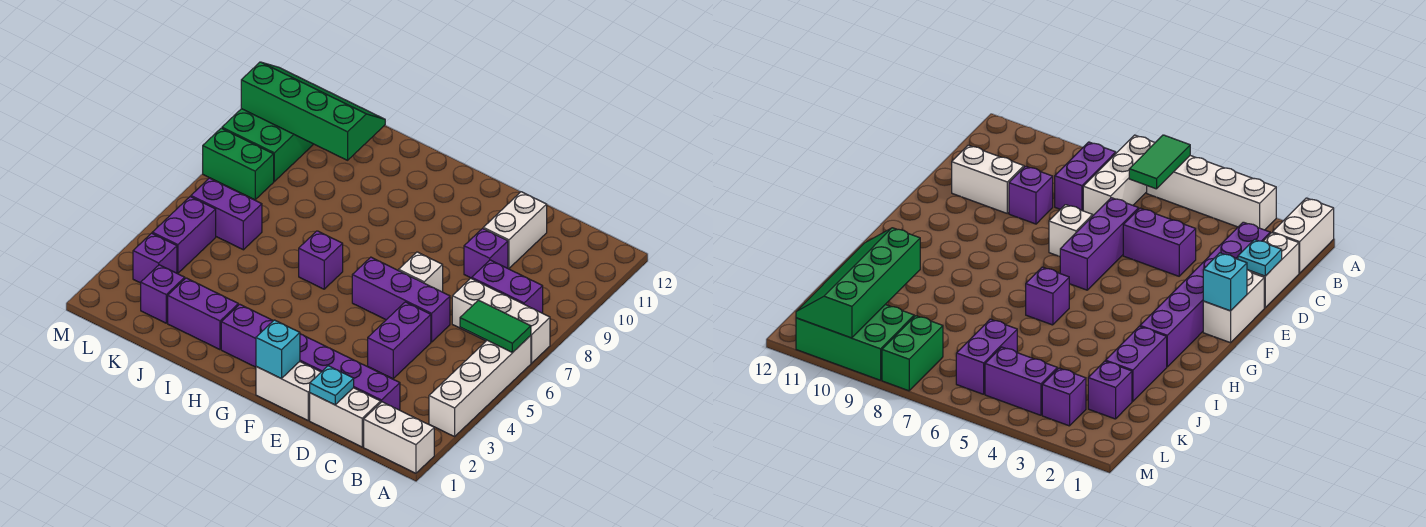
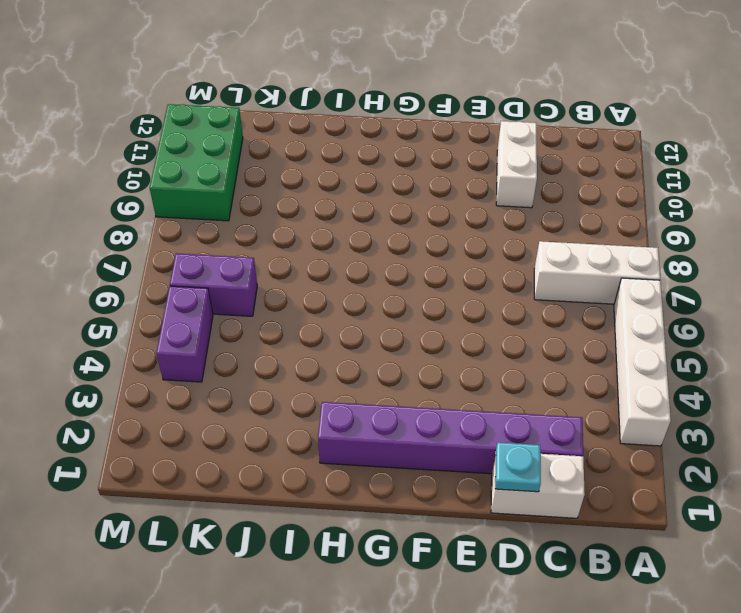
none -> white brick A1:B1 level 1
none -> purple brick B8:C8 level 1
none -> purple brick D4:D5 level 1

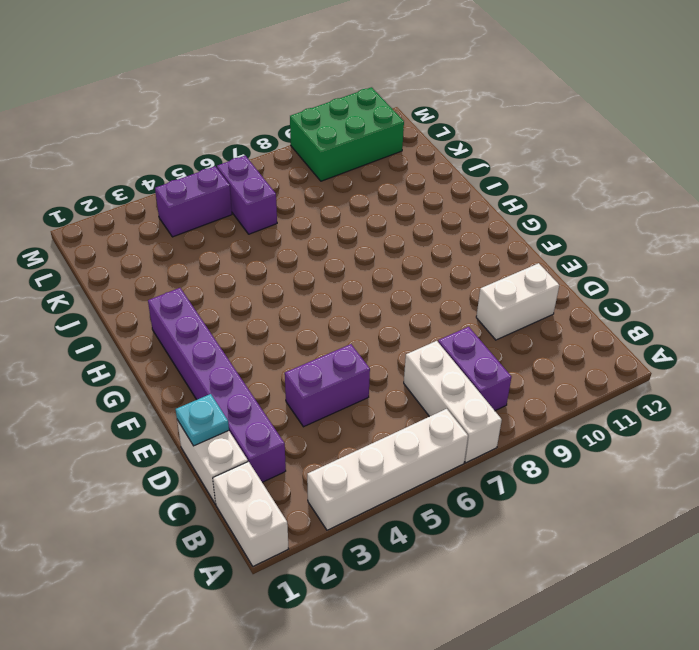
none -> purple brick D6:F6 level 1
none -> purple brick D9 level 1
none -> white brick E1:F1 level 1

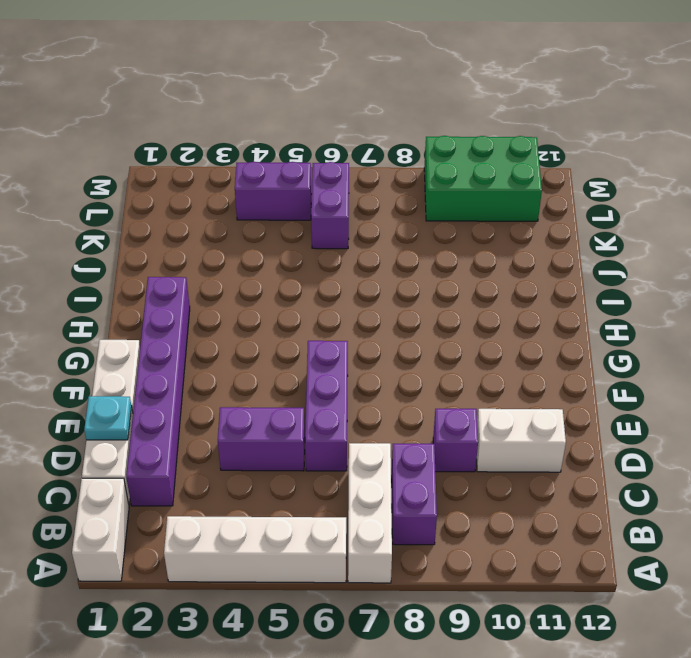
none -> white brick E7 level 1
none -> purple brick H6 level 1
none -> purple brick I2:J2 level 1

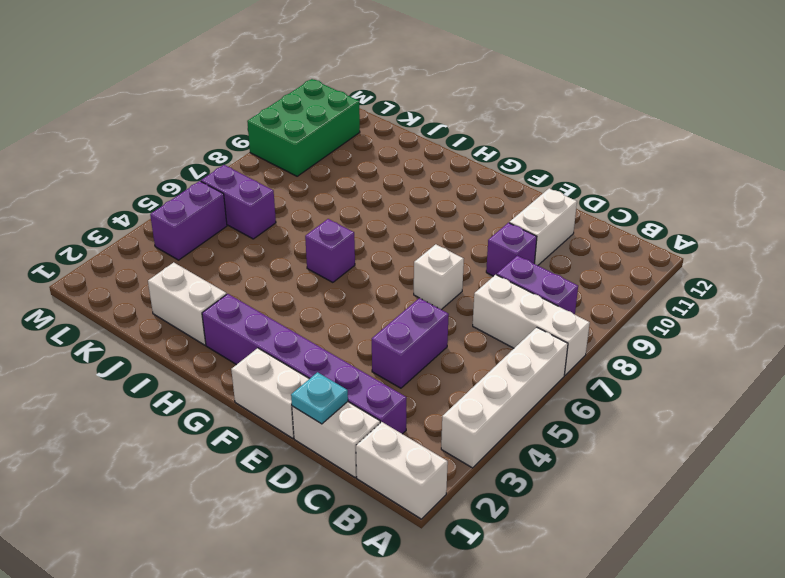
white brick I2:J2 level 1 -> purple brick I2:J2 level 1
none -> purple brick D6:F6 level 1
none -> purple brick K2 level 1
none -> purple brick L3 level 1

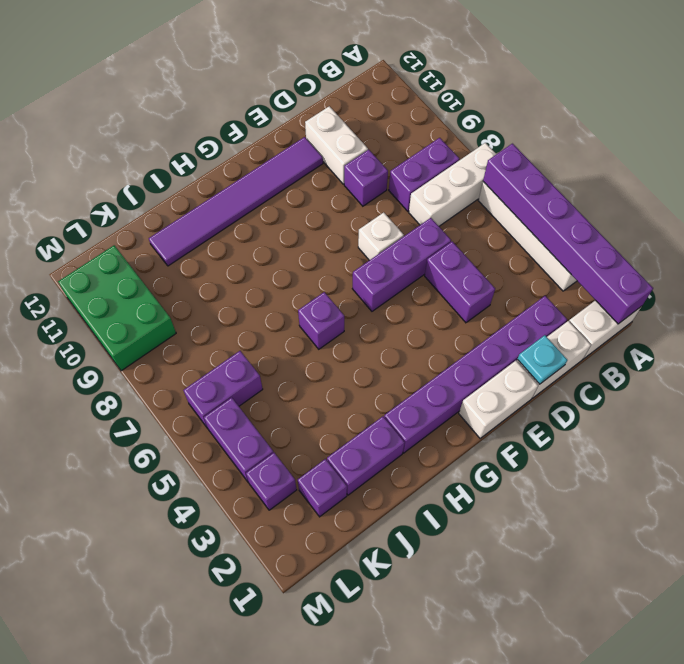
purple brick A1:A6 level 2 -> green tile A6:B6 level 2
purple tile E11:J11 level 1 -> none
none -> green brick L8:M8 level 1
none -> cyan brick F1 level 2
none -> green slope J10:M11 level 2 top 10

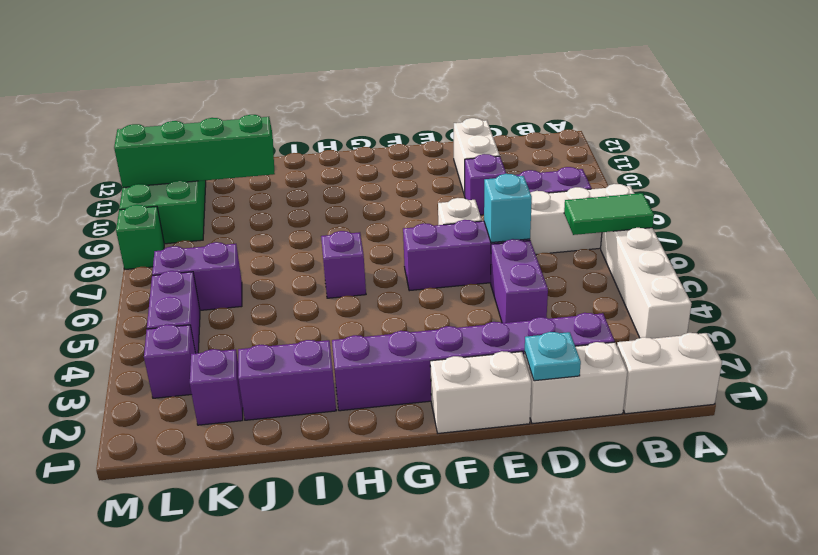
cyan brick D6 level 2 -> cyan brick F1 level 2
green brick M8 level 1 -> green brick L8:M8 level 1

